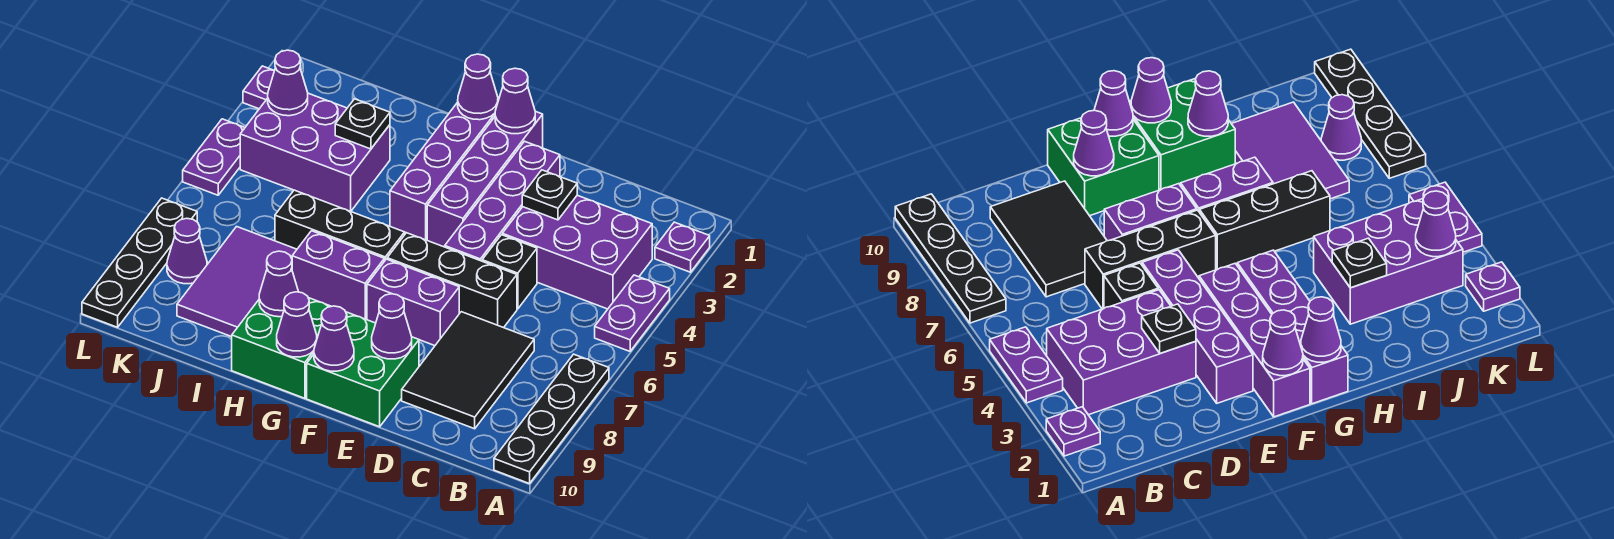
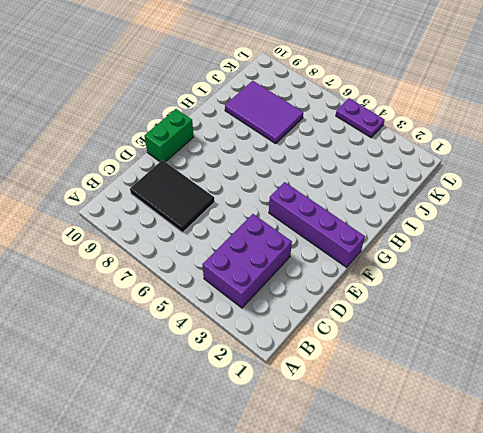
green brick E10:F10 level 1 -> green brick E9:F10 level 1
none -> purple plate A2 level 1
none -> purple plate A4:A5 level 1
none -> black plate A7:A10 level 1
none -> black brick D5 level 1

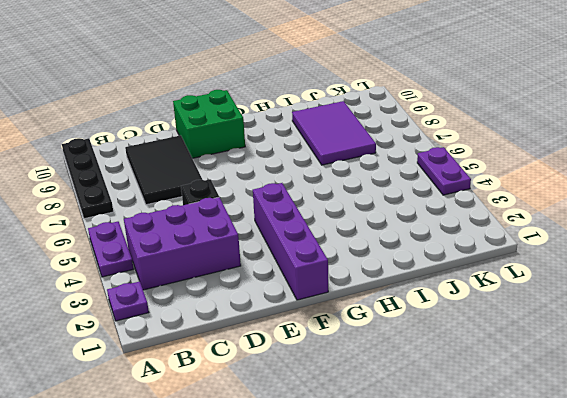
none -> black brick D6:F6 level 1
none -> purple brick E2:E5 level 1
none -> purple brick E7:F7 level 1
none -> purple brick G1:G4 level 1

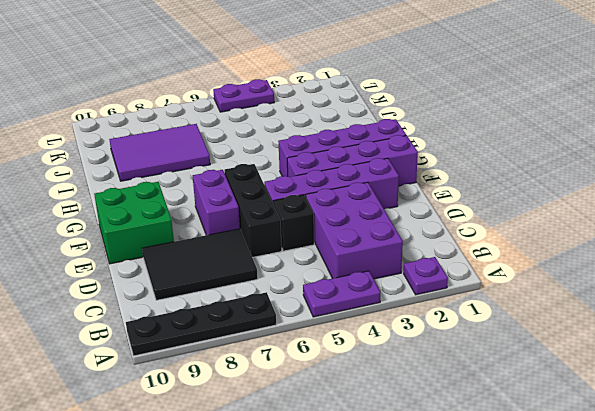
none -> black brick G6:I6 level 1
none -> purple brick G7:H7 level 1
none -> green brick G9:H10 level 1
none -> purple brick I3:K4 level 1

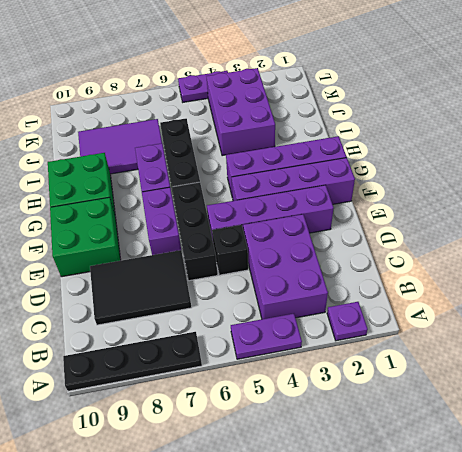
none -> purple cone K8 level 1
none -> purple plate L2 level 1
none -> black plate L7:L10 level 1
none -> black plate D3 level 2

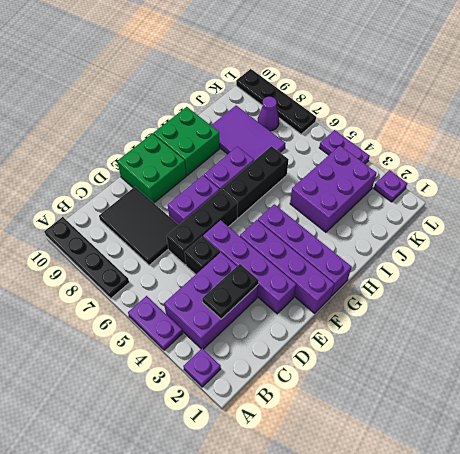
black plate C3:D3 level 2 -> black plate D3 level 2
none -> purple cone E9 level 2
none -> purple cone F1 level 2
none -> purple cone F10 level 2
none -> purple cone G1 level 2

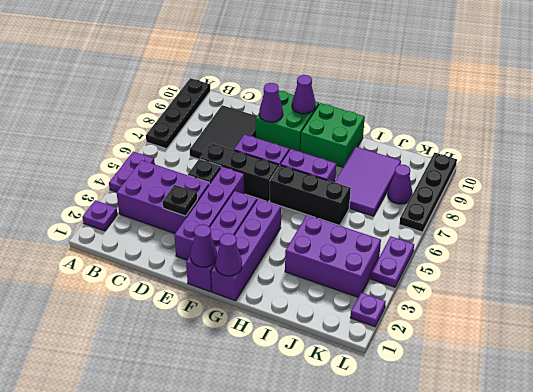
none -> purple cone G10 level 2
none -> purple cone H9 level 2
none -> black plate I3 level 2
none -> purple cone K3 level 2

